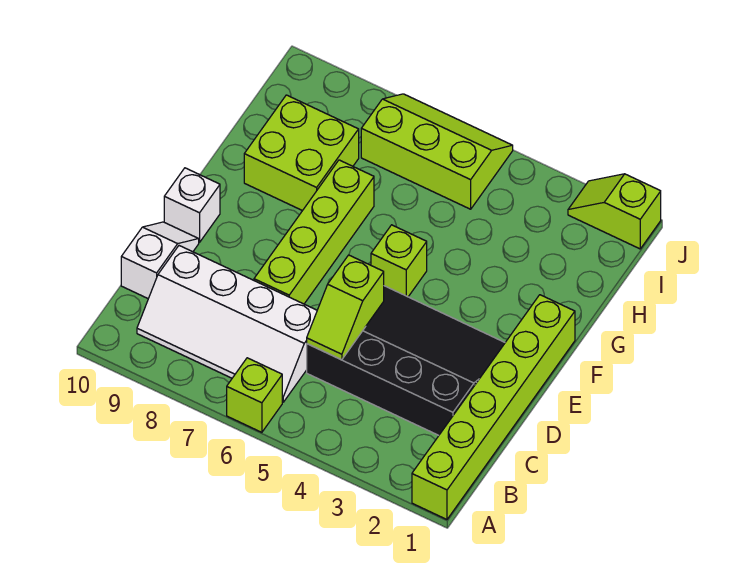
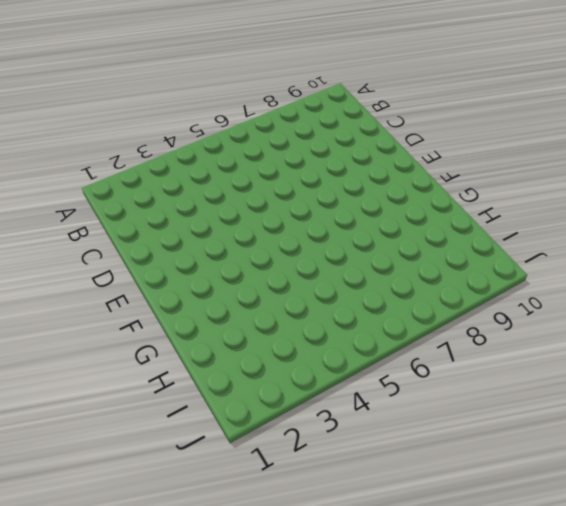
none -> lime brick A1:F1 level 1
none -> lime brick A6 level 1
none -> white slope B6:C9 level 1 top C

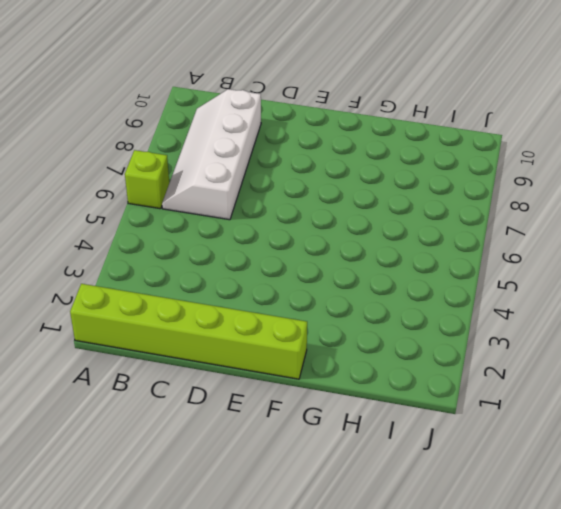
none -> black slope C2:E5 level 1 top C
none -> white slope C10:D10 level 1 top C
none -> lime brick D7:G7 level 1

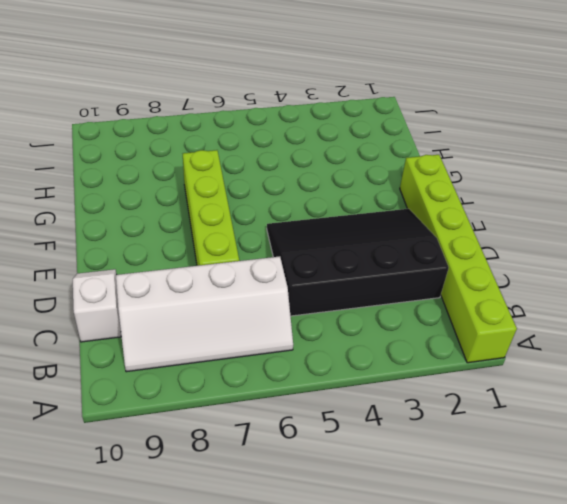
none -> lime brick A6 level 1
none -> white brick E10 level 1
none -> lime brick F5 level 1

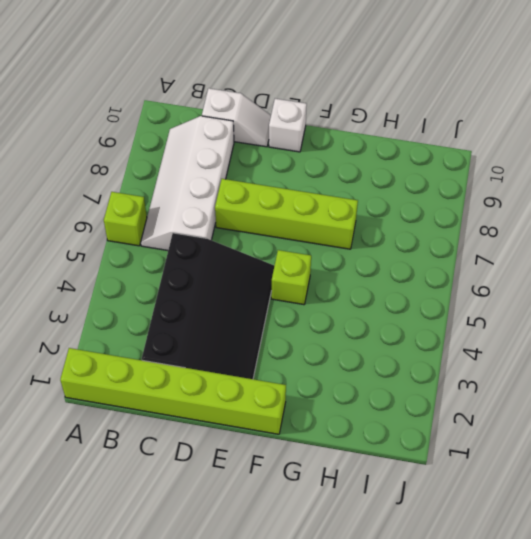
none -> lime brick G8:H9 level 1
none -> lime slope I5:J7 level 1 top I
none -> lime slope J1:J2 level 1 top 1

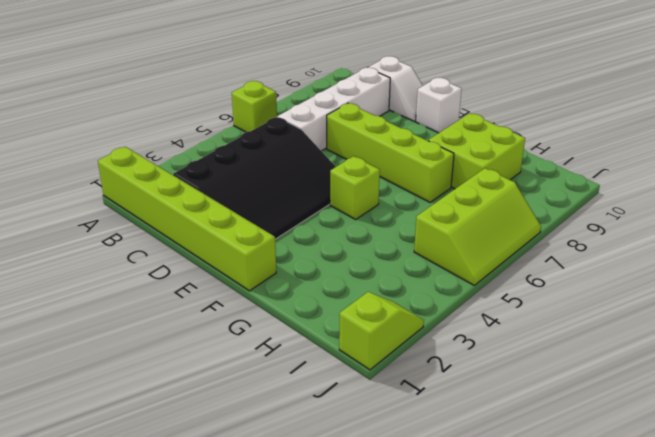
none -> lime slope C5:D5 level 2 top D

